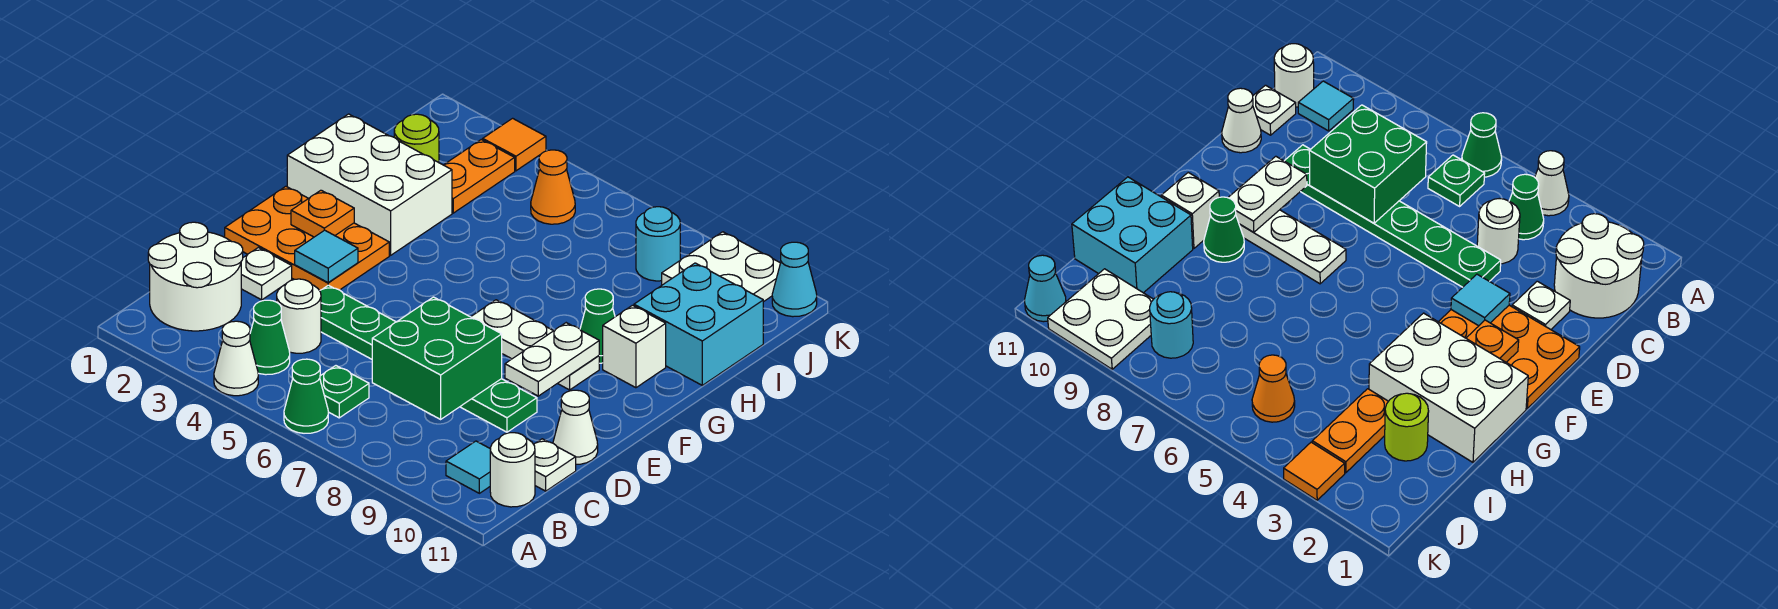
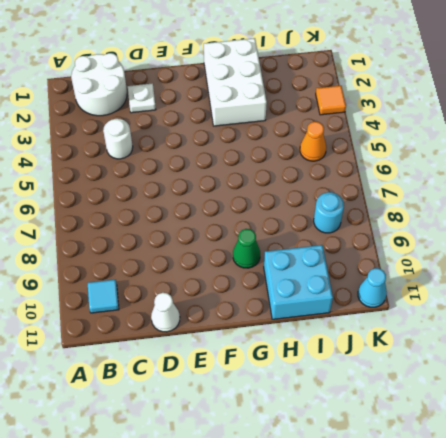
none -> white cone A4 level 1
none -> green cone A6 level 1
none -> green cone B4 level 1

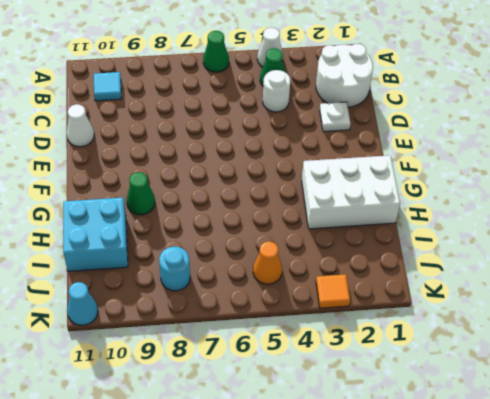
none -> green plate B6 level 1
none -> white round brick B11 level 1
none -> white plate C11 level 1

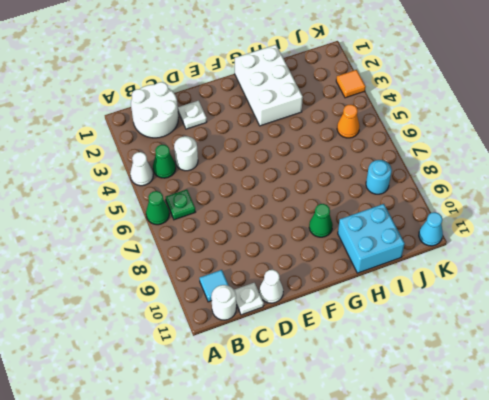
none -> green plate D4:D9 level 1
none -> orange plate E1:F3 level 1
none -> white plate F7:F9 level 1

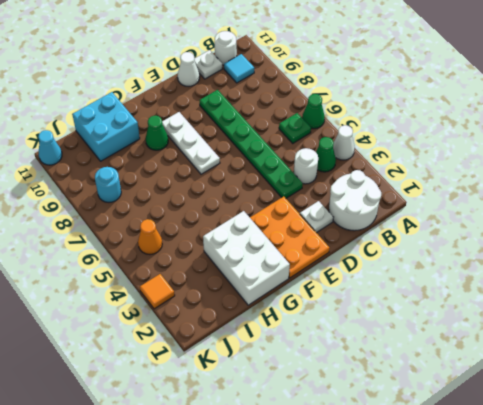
none -> white brick G10 level 1
none -> lime round brick I2 level 1
none -> orange plate I3:J3 level 1

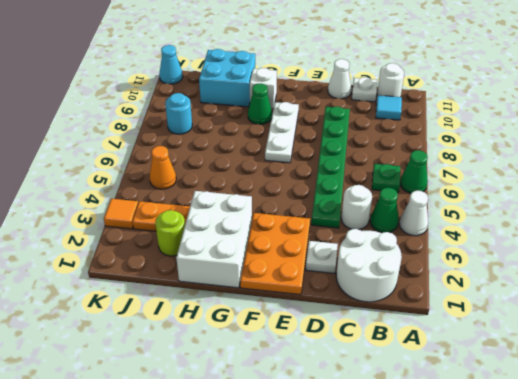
none -> white plate J9:K10 level 1
none -> green brick C7:D8 level 2
none -> cyan tile E3 level 2

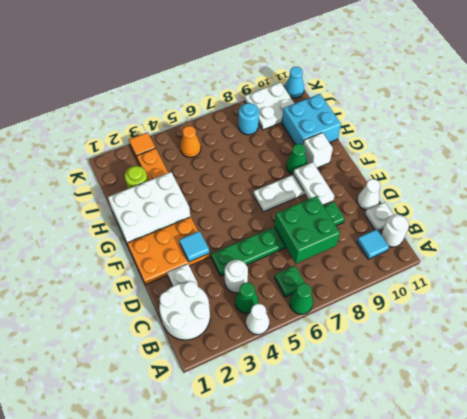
none -> orange plate F2 level 2

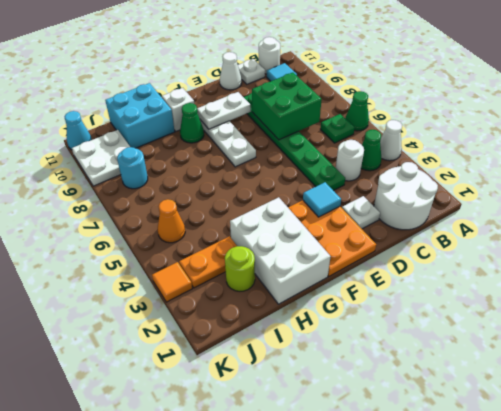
none -> orange plate F2 level 2

